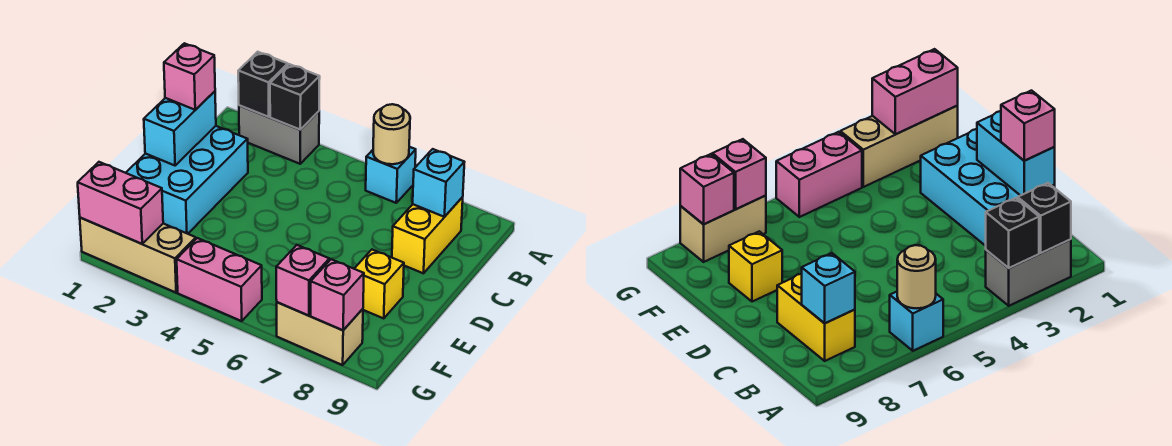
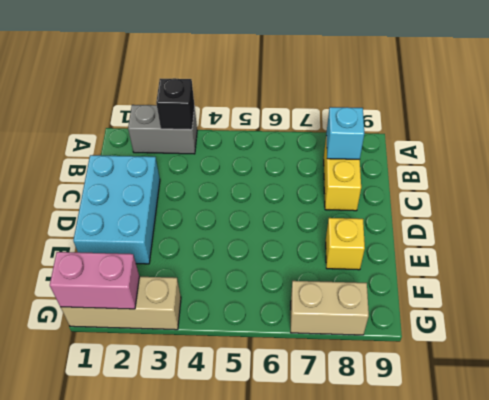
none -> cyan brick A6 level 1
none -> pink brick G4:G5 level 1
none -> black brick A2 level 2

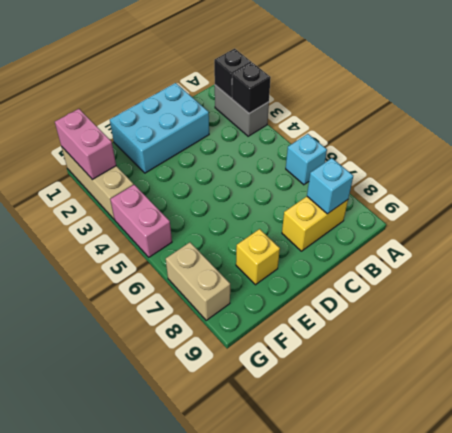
none -> tan round brick A6 level 2
none -> cyan brick C1:D1 level 2
none -> pink brick G7 level 2

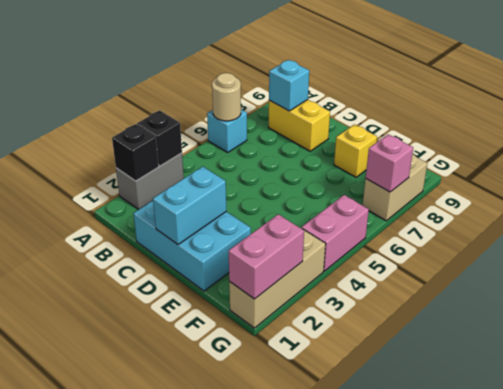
cyan brick D1:D2 level 2 -> cyan brick C1:D1 level 2
none -> pink brick G8 level 2
none -> pink brick C1 level 3

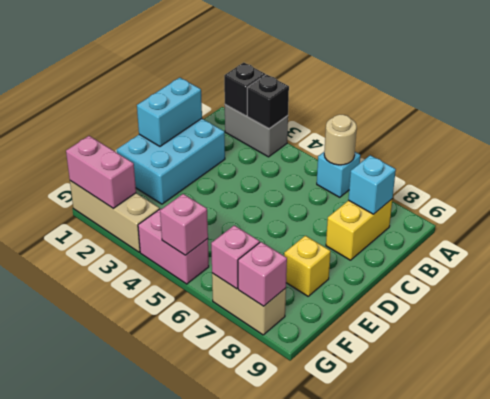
pink brick G5 level 2 -> pink brick C1 level 3

